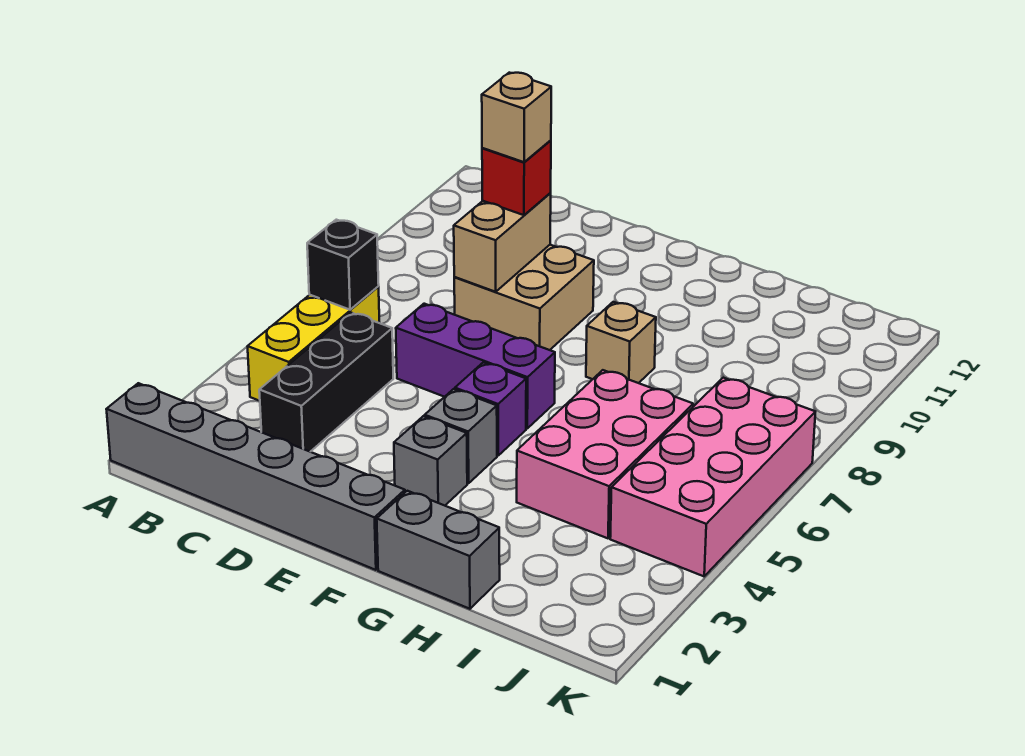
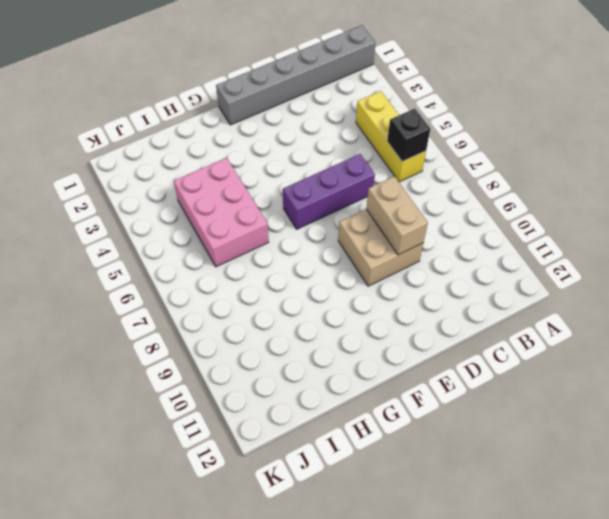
none -> black brick C3:C5 level 1
none -> grey brick F3 level 1
none -> grey brick F4 level 1

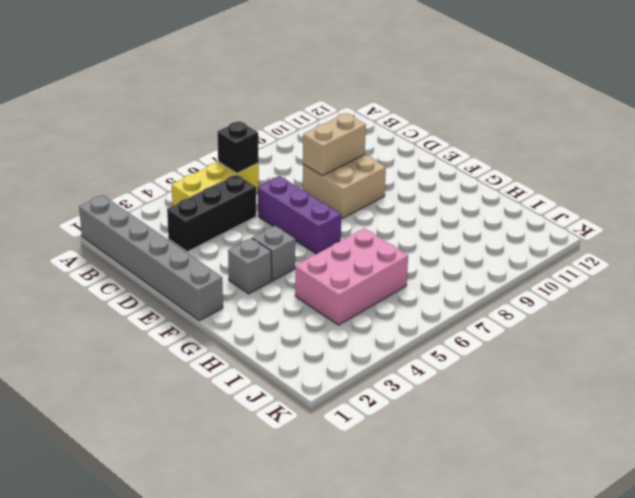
none -> purple brick F5 level 1
none -> grey brick G1:H1 level 1
none -> tan brick G8 level 1

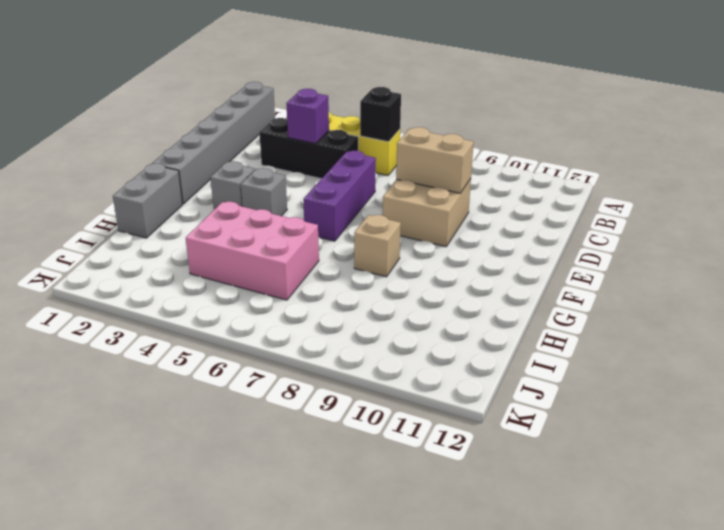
purple brick C4 level 2 -> purple brick F5 level 1
none -> pink brick J4:K7 level 1
none -> red brick D9 level 3
none -> tan brick D9 level 4

